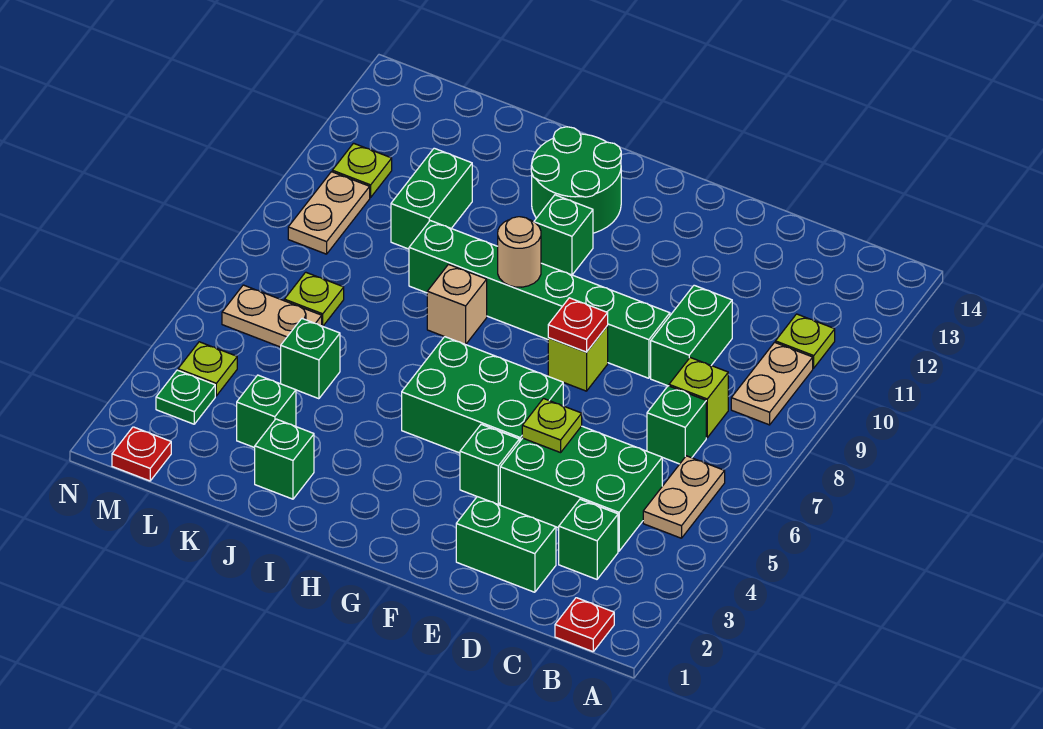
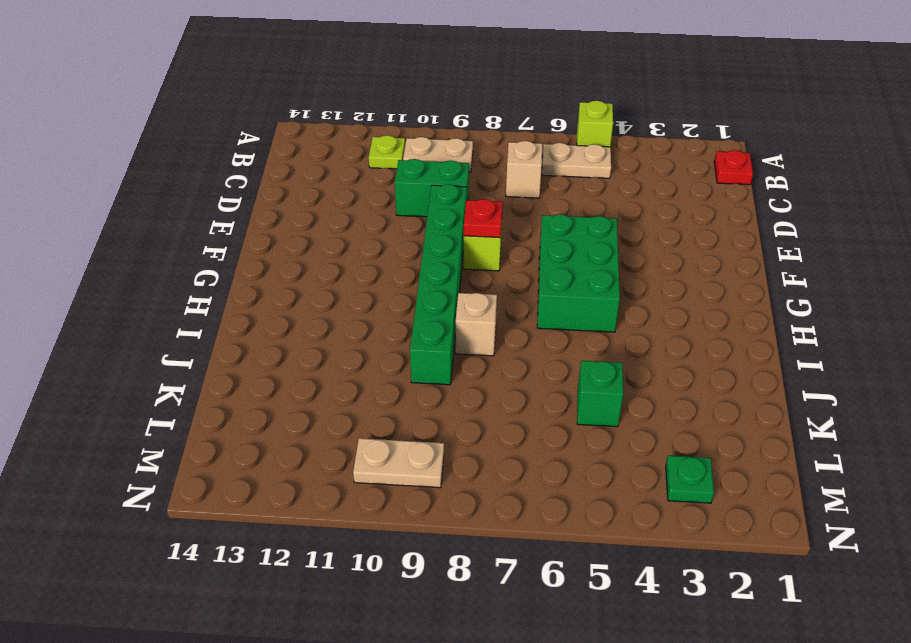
lime brick A5 level 1 -> lime brick C8 level 1
tan brick C7 level 1 -> green brick C7 level 1
none -> green brick C3 level 1
none -> green brick C4:E5 level 1
none -> green brick D2:E2 level 1
none -> green brick F4 level 1

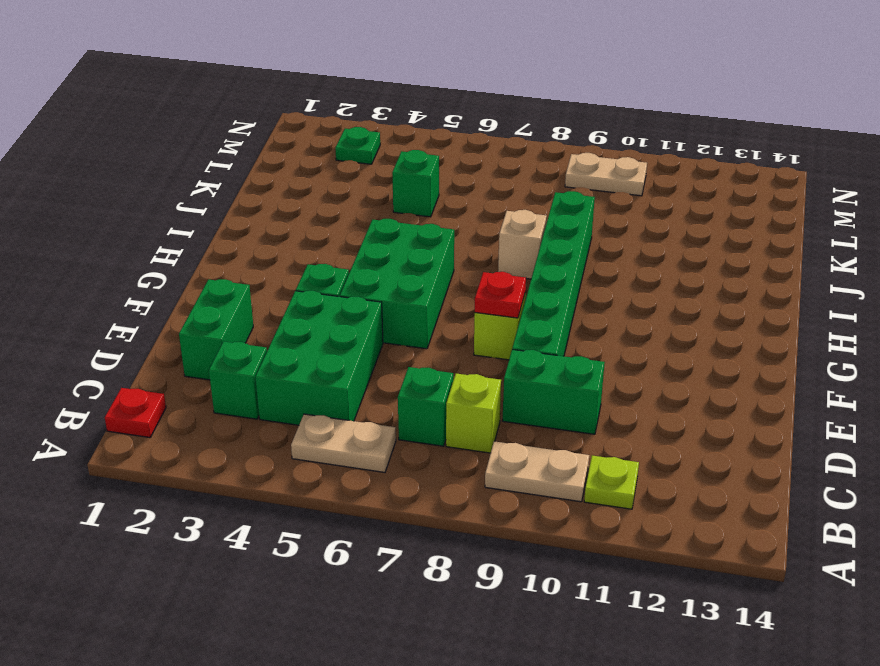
none -> green brick H11 level 1
none -> green round brick H12:I13 level 1
none -> green brick J2 level 1
none -> green brick K3 level 1

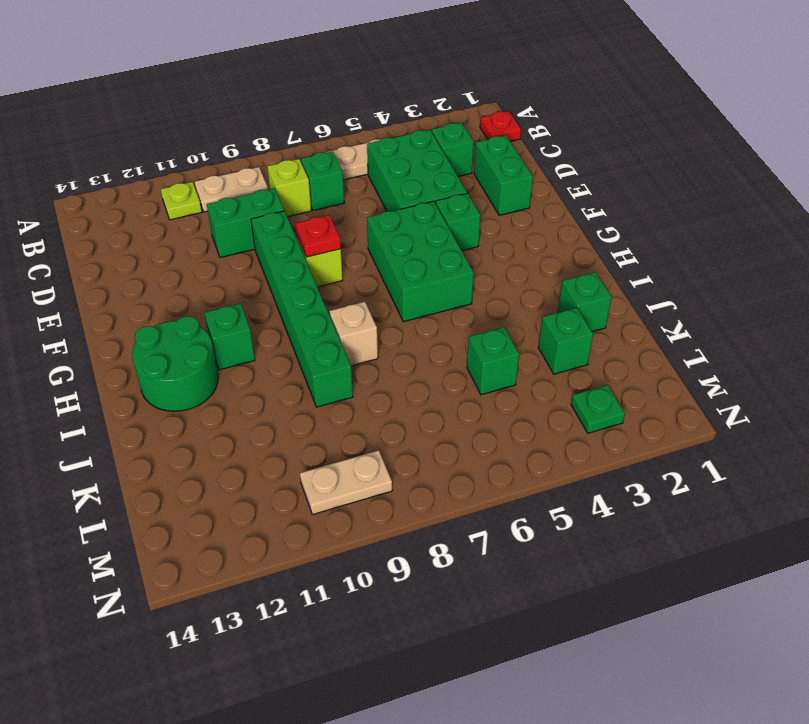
none -> green brick K10:K11 level 1
none -> tan plate L6:M6 level 1
none -> lime plate L7 level 1
none -> red plate M1 level 1

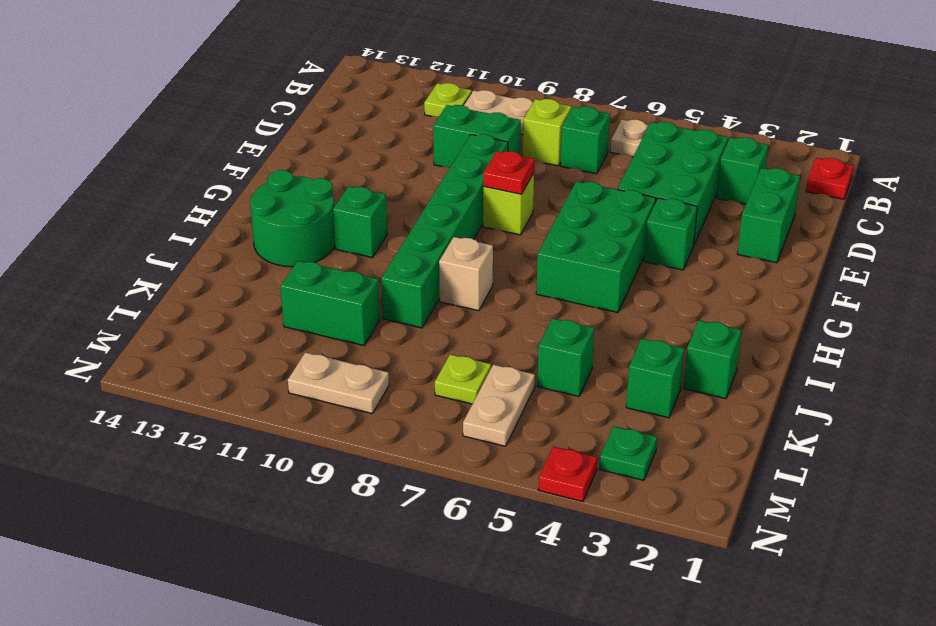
red plate N4 level 1 -> red plate M1 level 1
none -> lime plate M4 level 1
none -> lime plate M11 level 1
none -> lime plate E5 level 2
none -> tan round brick H9 level 2

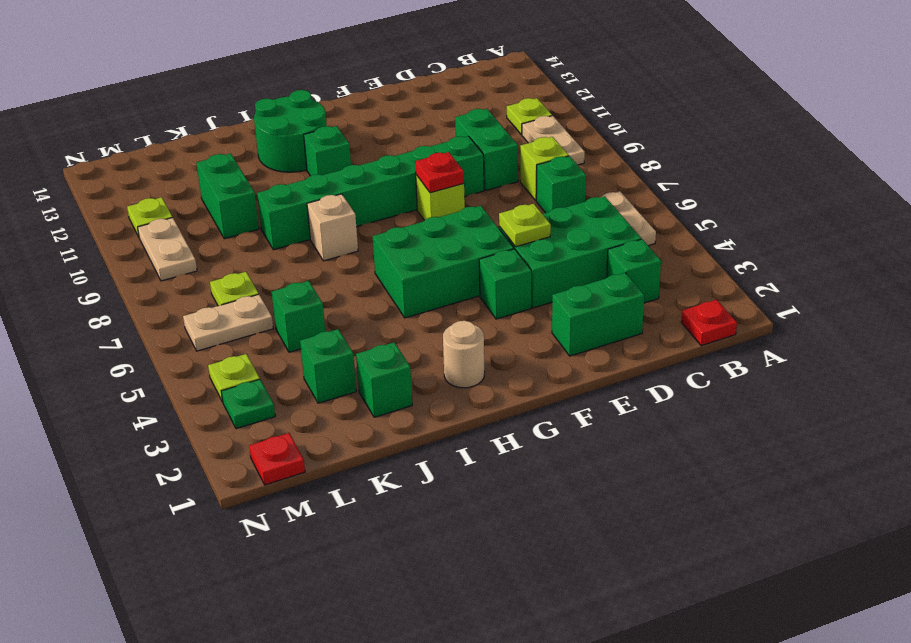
tan round brick H2 level 1 -> tan round brick H9 level 2

